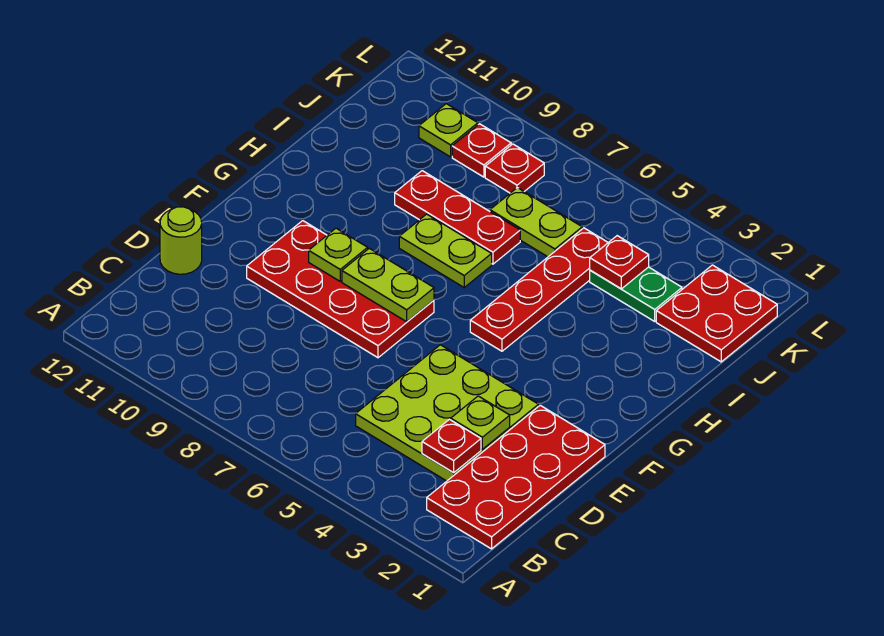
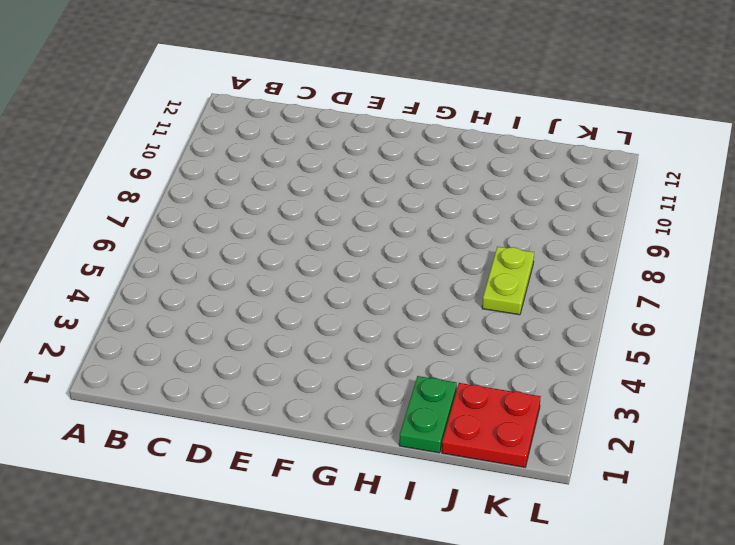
green plate I1:I2 level 1 -> green plate J3:J4 level 1
none -> red plate B1:E2 level 1
none -> lime plate C3:E5 level 1
none -> lime round brick D12 level 1

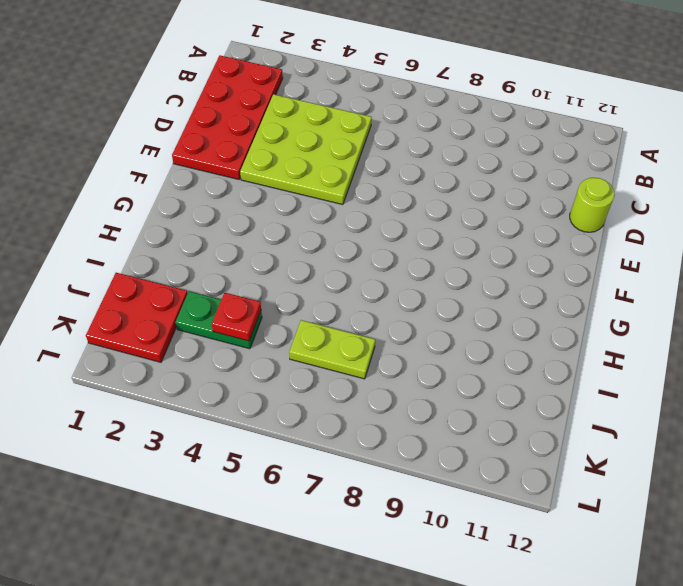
none -> red plate E7:F10 level 1
none -> red plate G5:J5 level 1
none -> lime plate H7:H8 level 1

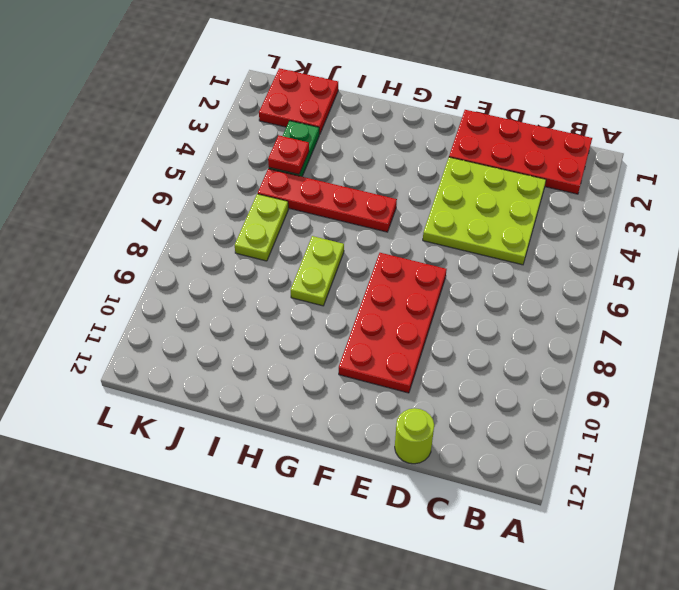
none -> red plate I7:I9 level 1
none -> red plate K8 level 1
none -> red plate K9 level 1

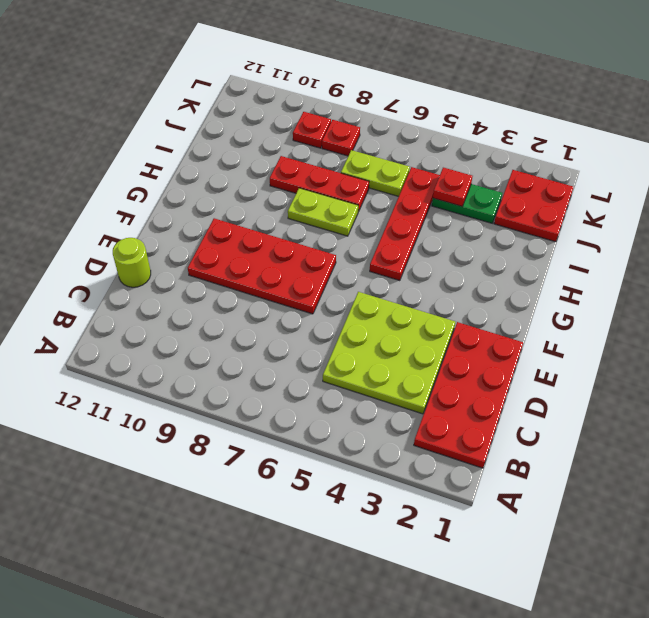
none -> lime plate K10 level 1
none -> red plate C3 level 2
none -> lime plate D3 level 2

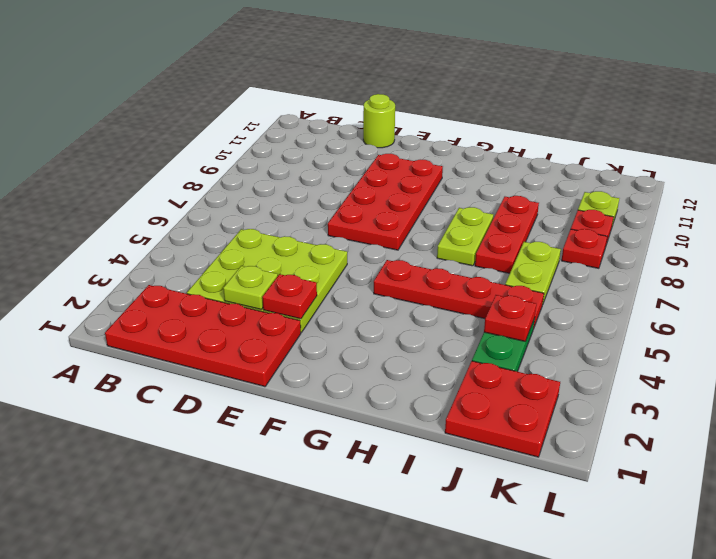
red plate E3 level 2 -> red plate C3 level 2
none -> lime plate F7:F8 level 2
none -> lime plate F9 level 2

